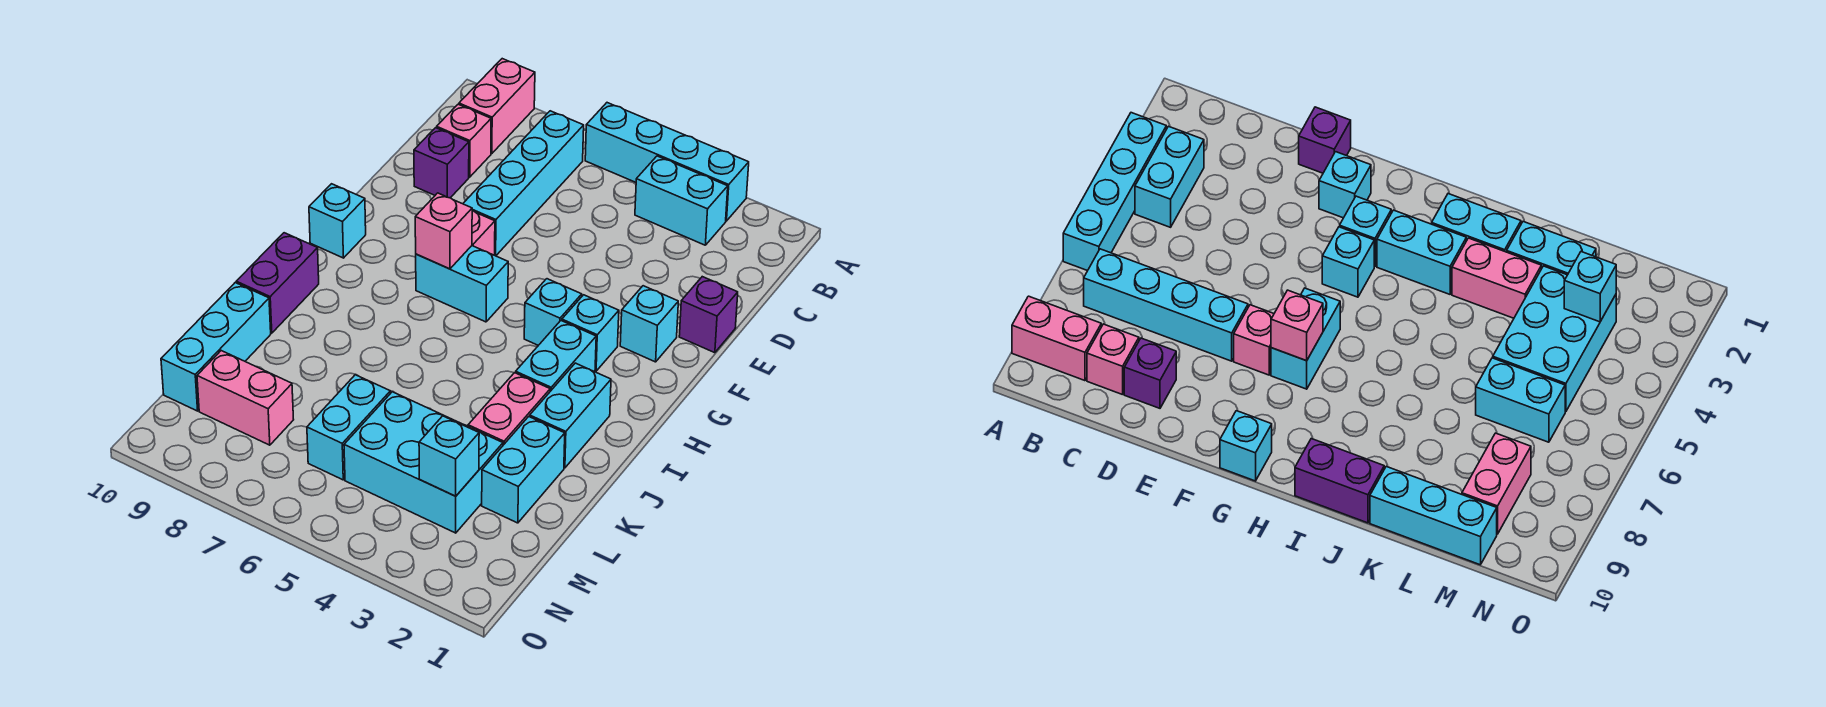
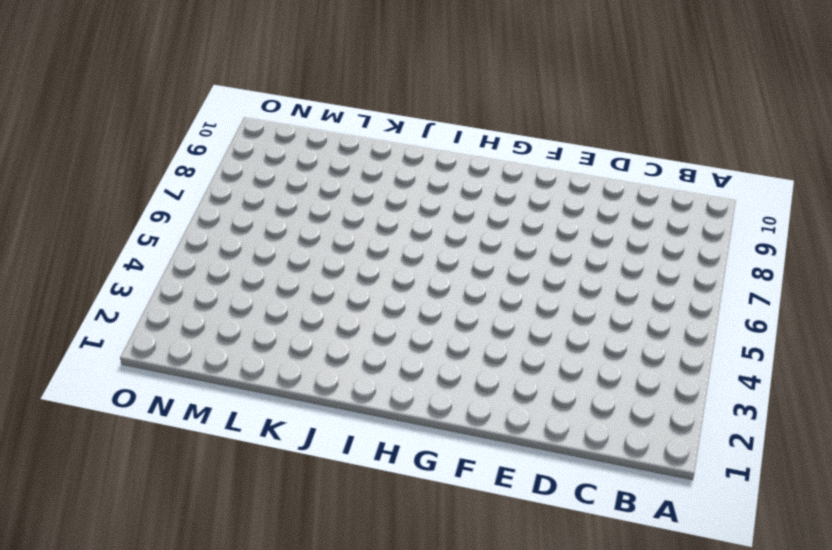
none -> cyan brick A3:A6 level 1
none -> pink brick A9:B9 level 1
none -> cyan brick B3:B4 level 1

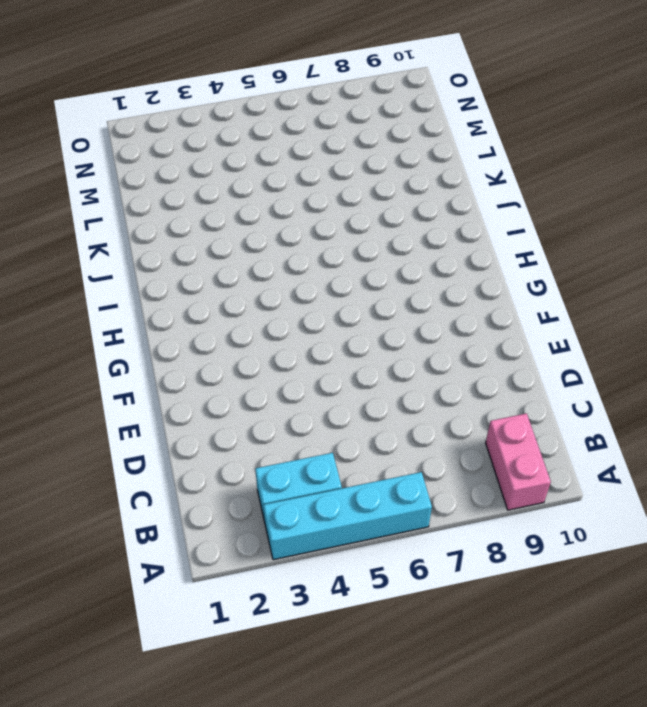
none -> cyan brick B7:E7 level 1
none -> pink brick C9 level 1
none -> purple brick D9 level 1

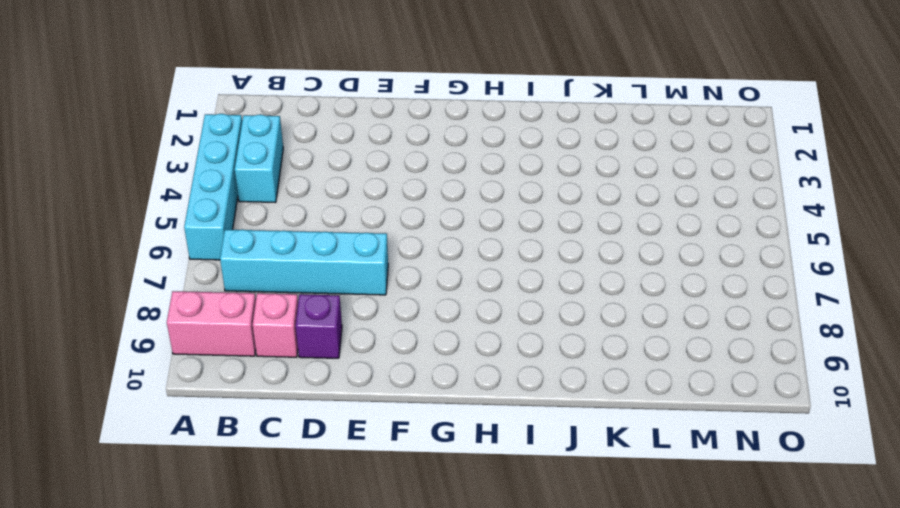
none -> purple brick E1 level 1
none -> cyan brick F2 level 1
none -> pink brick F7 level 1

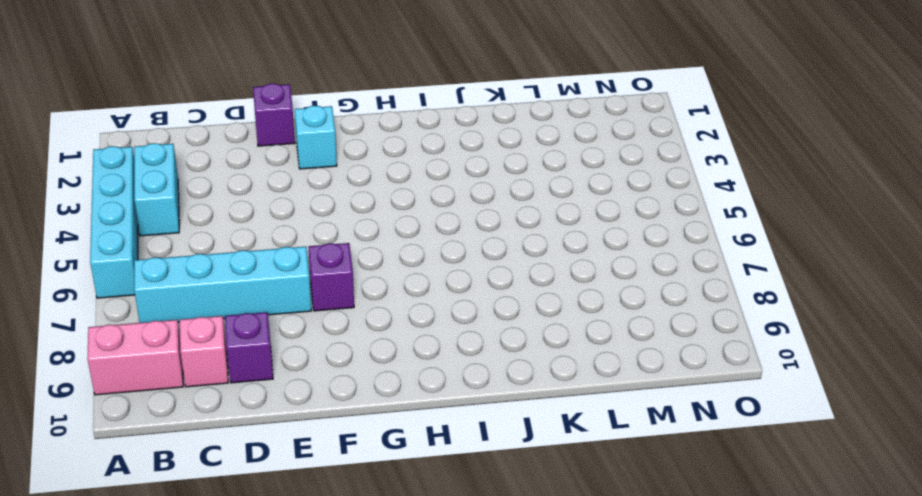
purple brick F7 level 1 -> pink brick F7 level 1
none -> cyan brick G3 level 1
none -> cyan brick G4 level 1
none -> cyan brick G6:G7 level 1

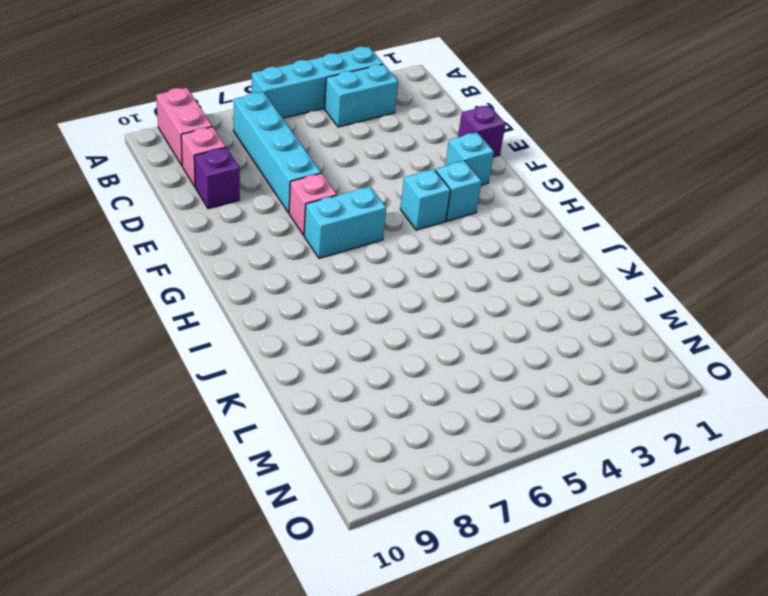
none -> cyan brick G10 level 1
none -> cyan brick H3:I3 level 1
none -> cyan brick I2:J2 level 1

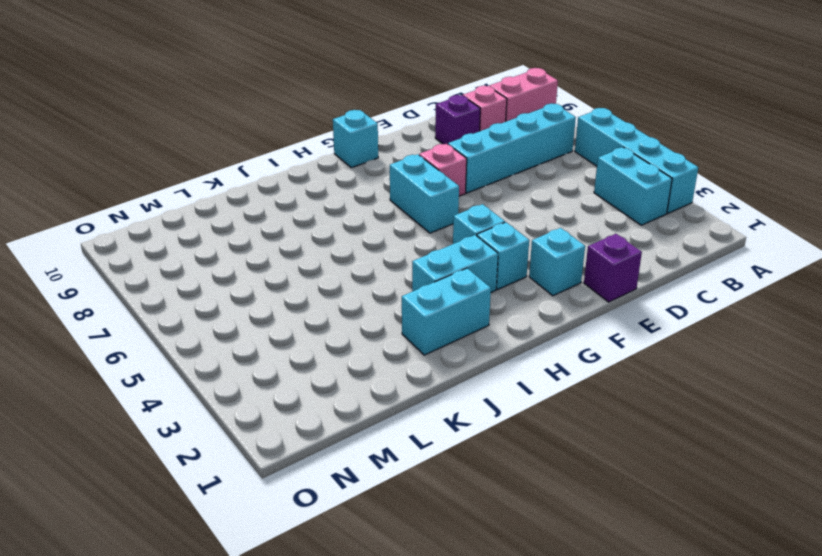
none -> purple brick I10:J10 level 1
none -> pink brick J3:K3 level 1
none -> cyan brick K2:L2 level 1

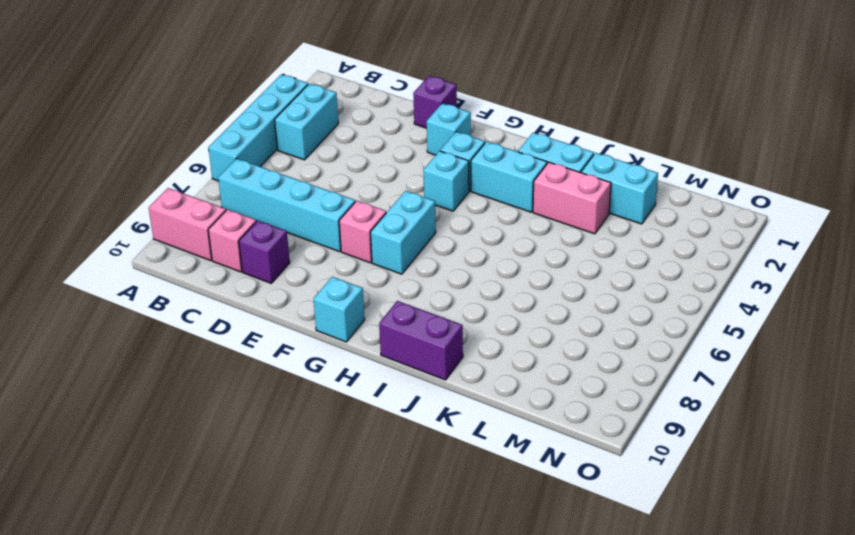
none -> cyan brick K10:M10 level 1
none -> cyan brick L3:M5 level 1
none -> cyan brick L6:M6 level 1

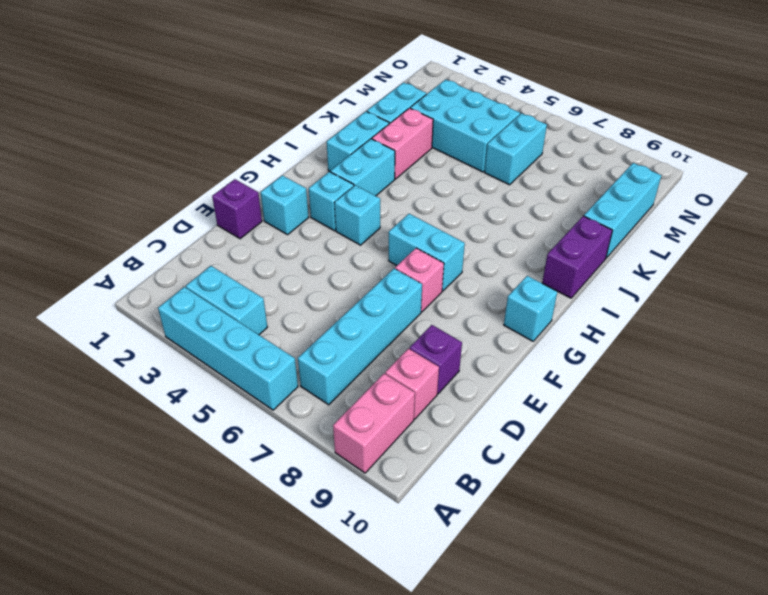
none -> pink brick M8:M9 level 1
none -> pink brick G7 level 2
none -> cyan brick M3 level 2

